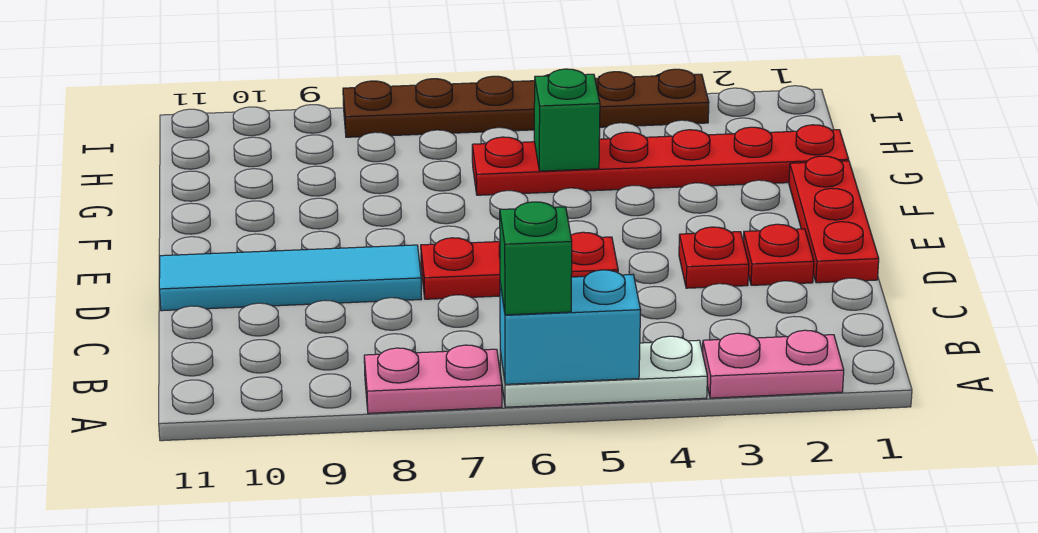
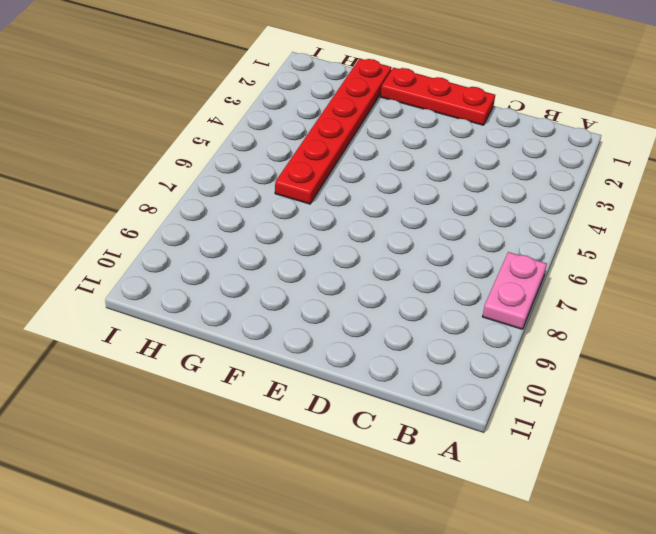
none -> pink plate A2:A3 level 1
none -> white plate A4:A6 level 1
none -> red plate D2 level 1

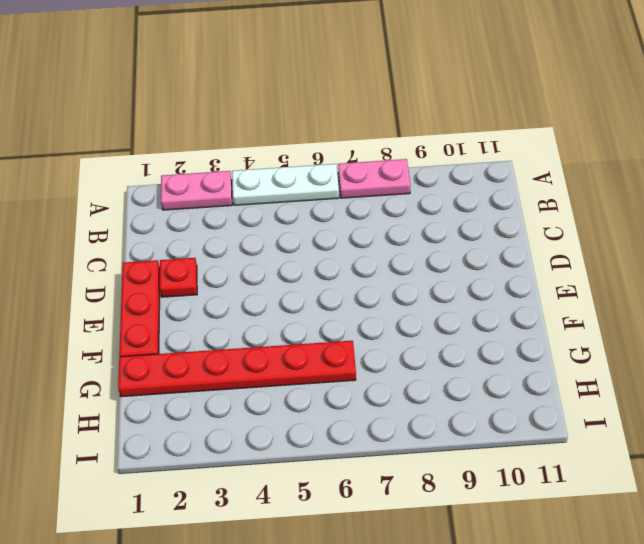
none -> red plate D3 level 1
none -> red plate D5:D7 level 1
none -> cyan tile D8:D11 level 1

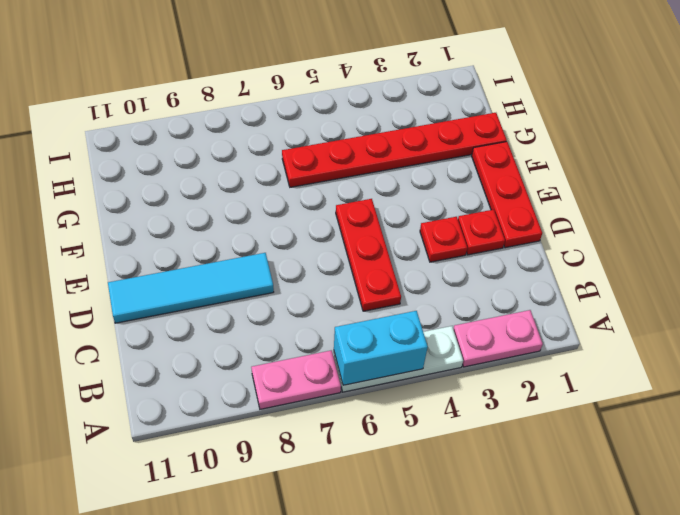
red plate C5:E5 level 1 -> red plate D5:D7 level 1
none -> brown plate I3:I8 level 1
none -> green brick G5 level 2
none -> green brick A6 level 3

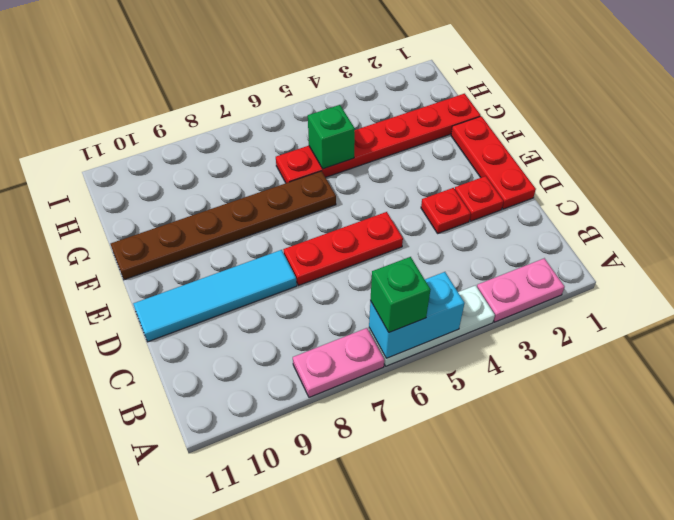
brown plate F6:F11 level 1 -> brown plate I3:I8 level 1

